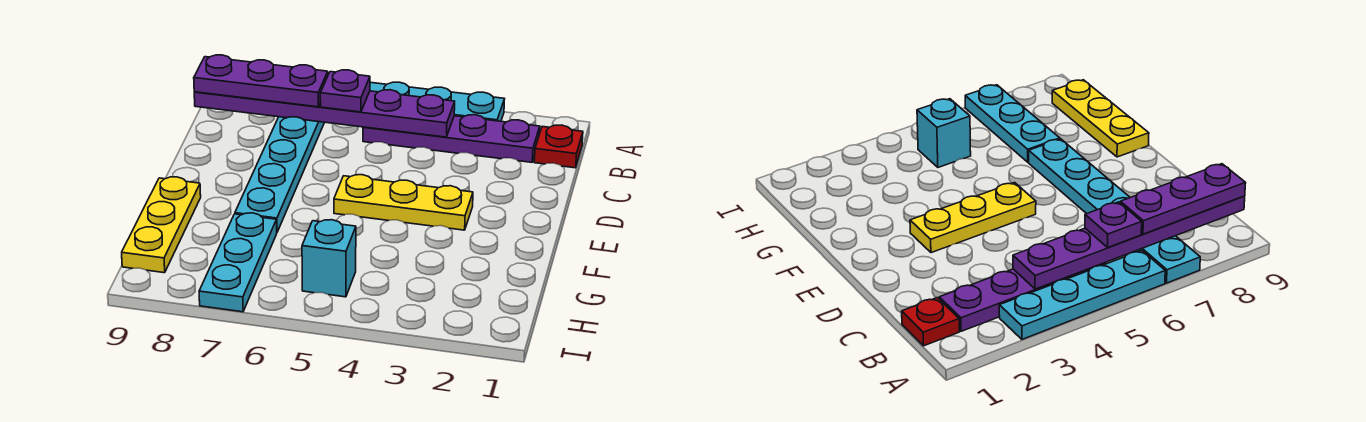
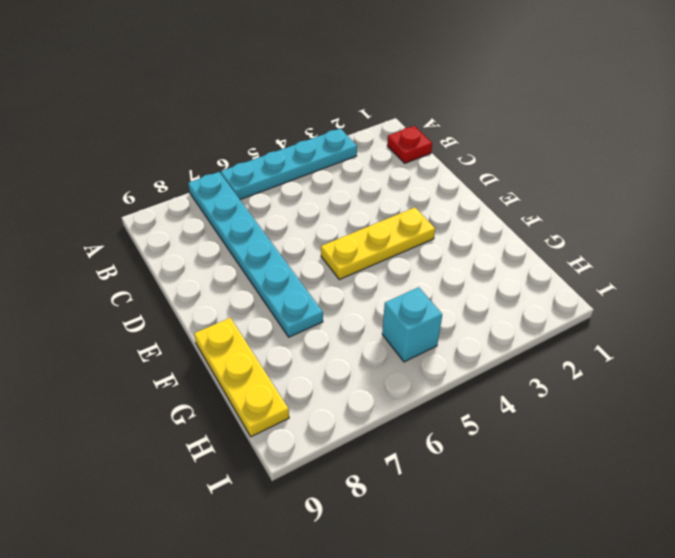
none -> purple plate B2:B5 level 1
none -> cyan plate G7:I7 level 1

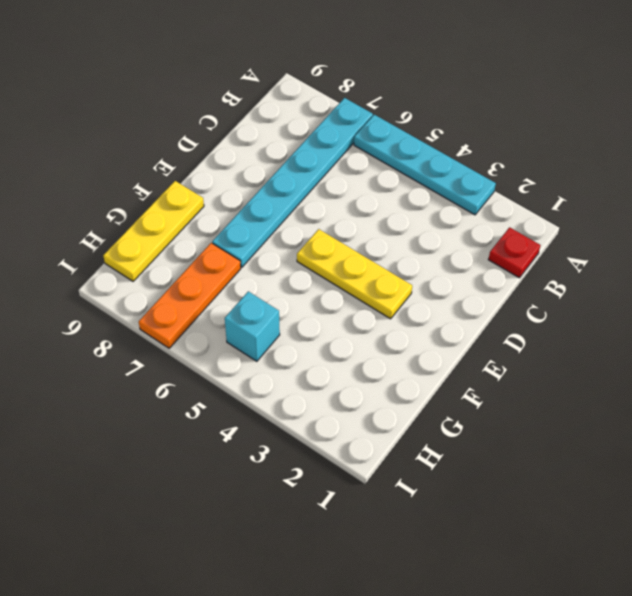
orange plate G7:I7 level 1 -> cyan plate G7:I7 level 1
none -> purple plate B2:B5 level 1
none -> purple plate B4:B9 level 2

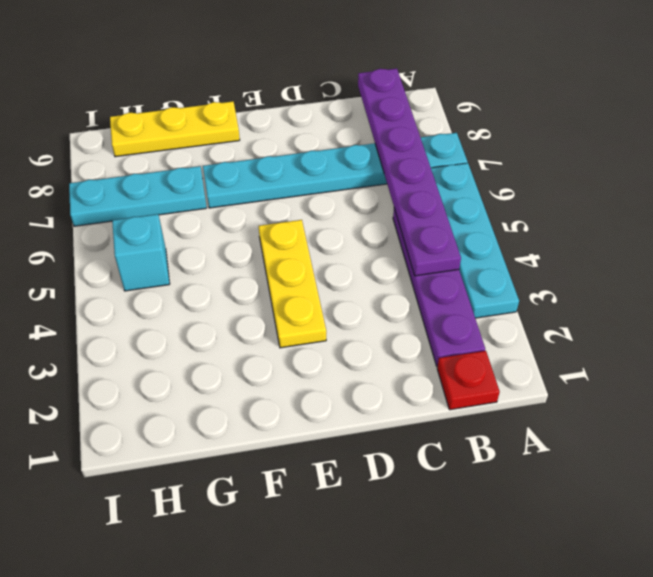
none -> purple plate B6 level 3
none -> purple plate B7:B9 level 3

